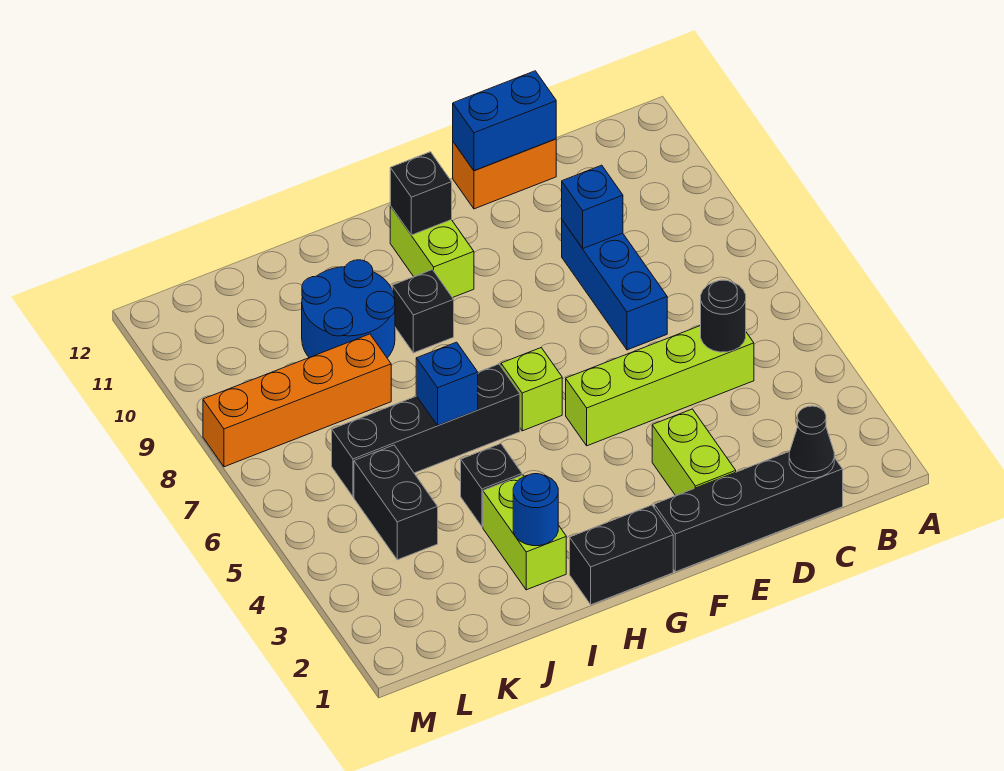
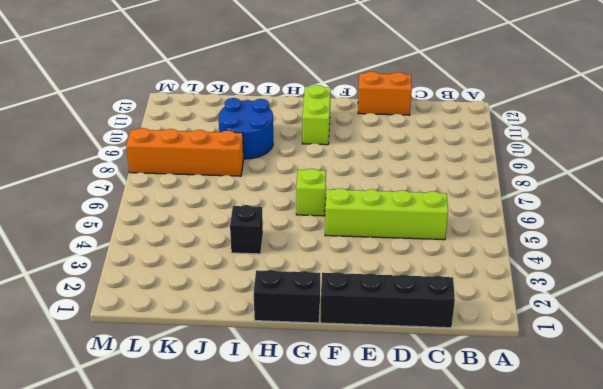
none -> blue brick D7:D9 level 1
none -> lime brick E2:E3 level 1
none -> black brick H6:K6 level 1

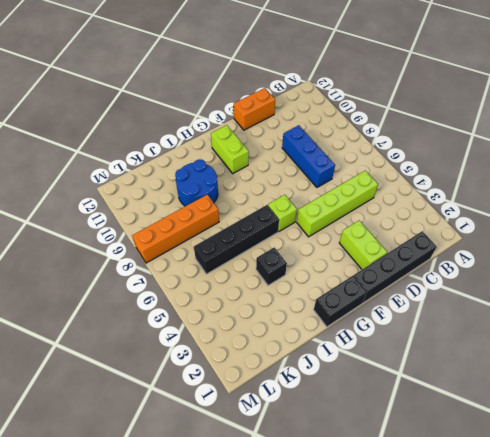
none -> black brick H9 level 1
none -> lime brick I2:I3 level 1
none -> black brick K4:K5 level 1

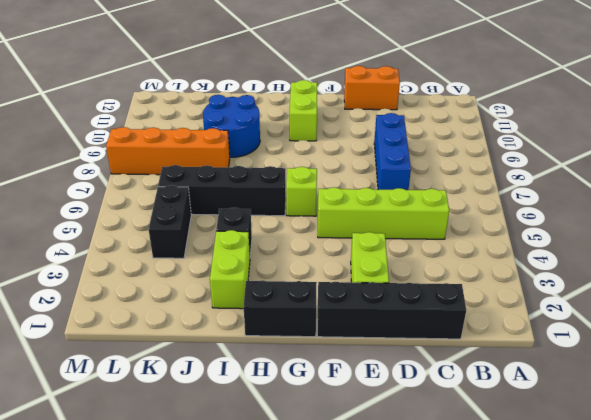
none -> black brick H9 level 1
none -> black cone C1 level 2
none -> black round brick C5 level 2

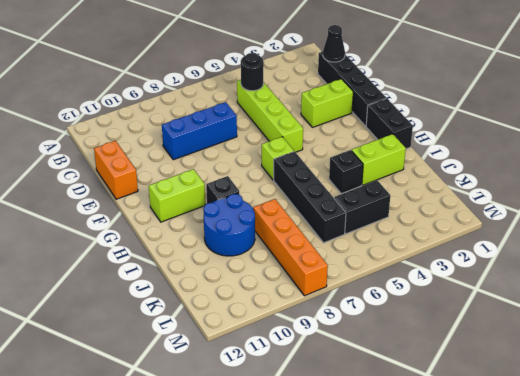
none -> blue brick D9 level 2
none -> blue brick D12:E12 level 2
none -> black brick G11 level 2

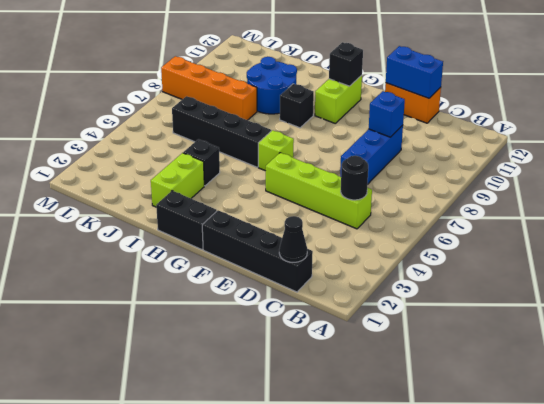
none -> lime brick E2:E3 level 1
none -> black brick K4:K5 level 1
none -> blue round brick I2 level 2

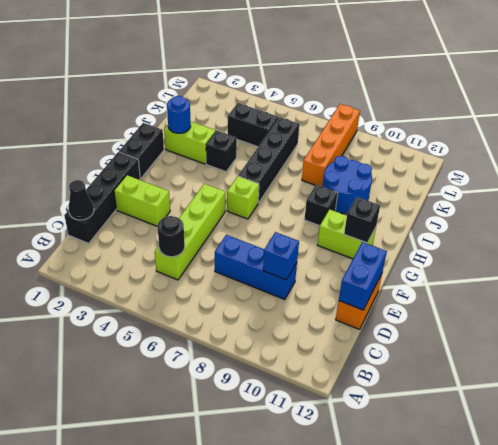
none -> blue brick I6 level 2

